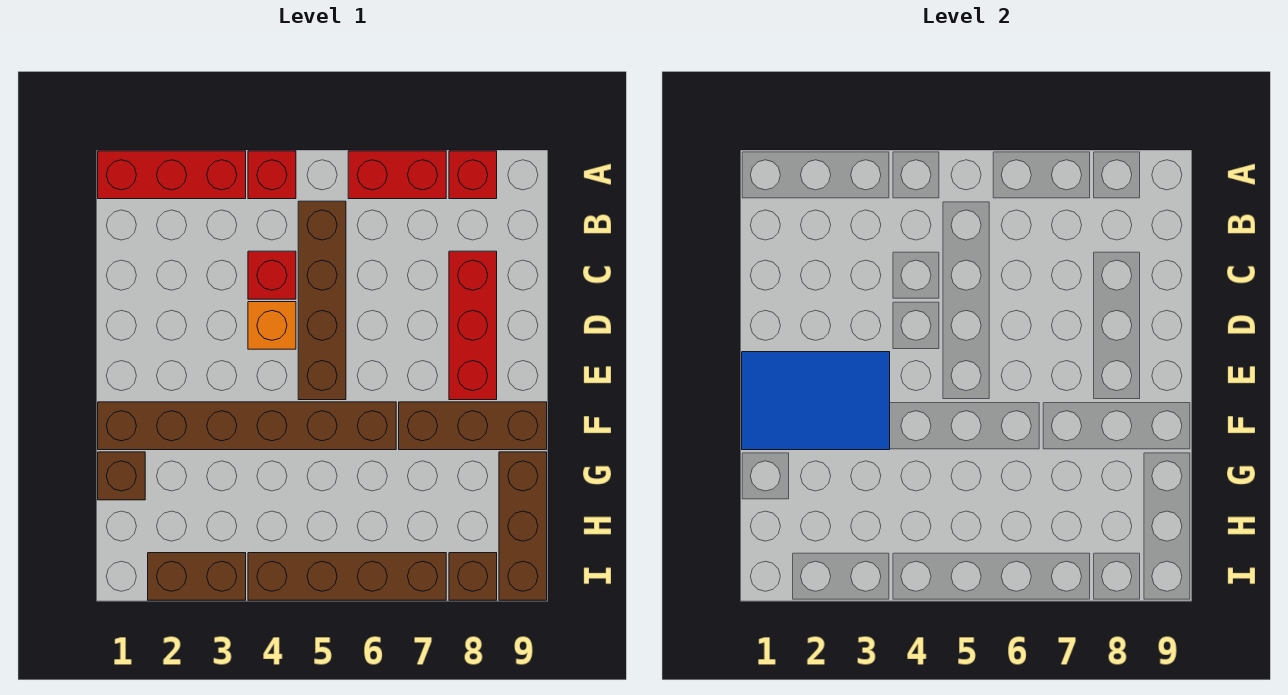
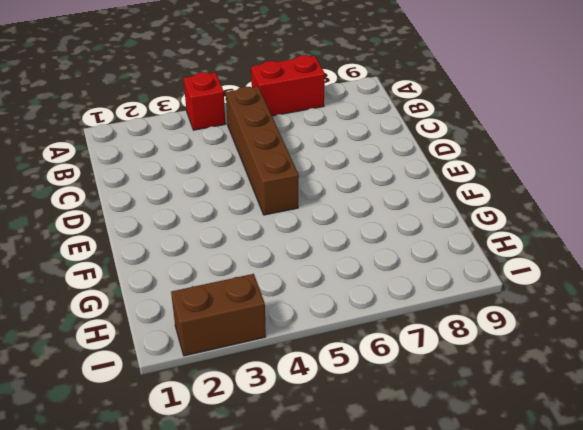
none -> red brick A1:A3 level 1
none -> red brick A8 level 1
none -> red brick C4 level 1

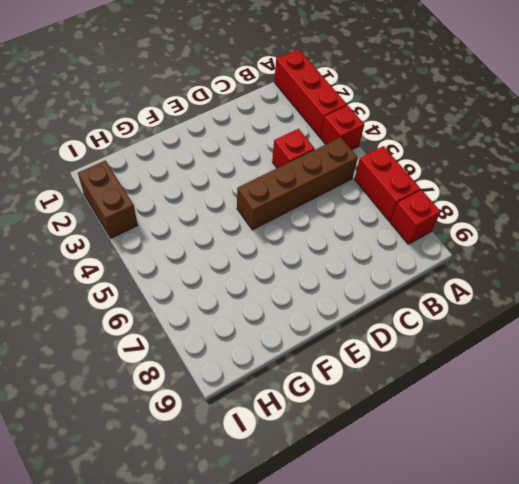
none -> red brick C8:E8 level 1
none -> orange brick D4 level 1
none -> brown brick F1:F6 level 1

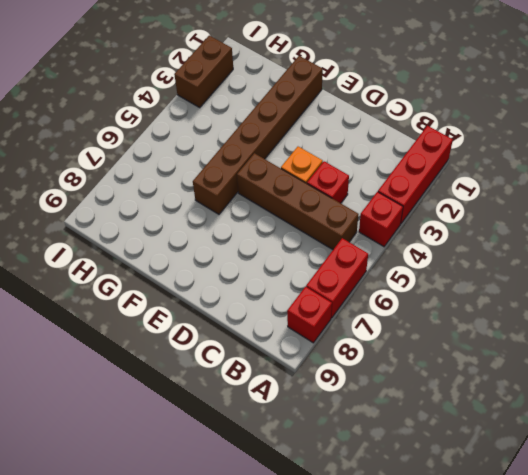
none -> red brick C8:E8 level 1
none -> brown brick F7:F9 level 1
none -> brown brick G1 level 1

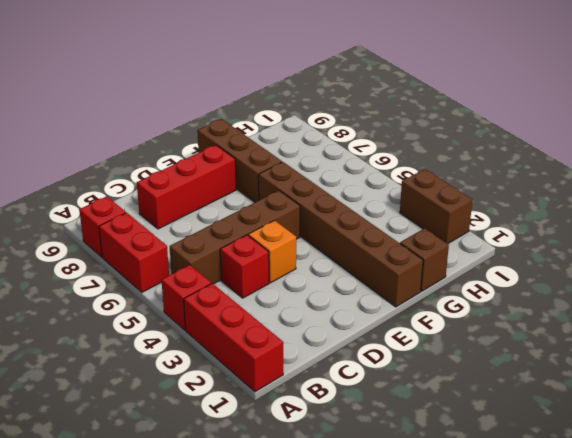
none -> brown brick G9:I9 level 1
none -> brown brick I4:I7 level 1
none -> brown brick I8 level 1

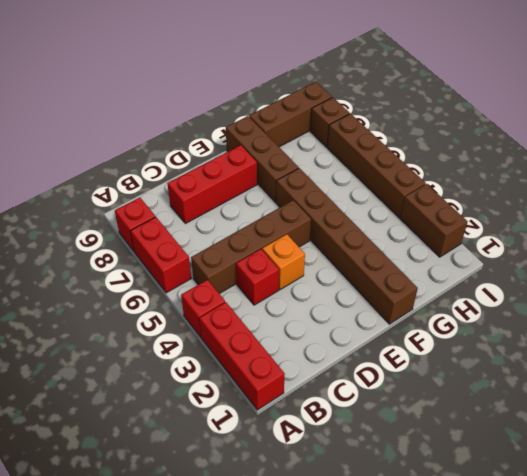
none -> brown brick G1 level 1
none -> blue tile E1:F3 level 2

